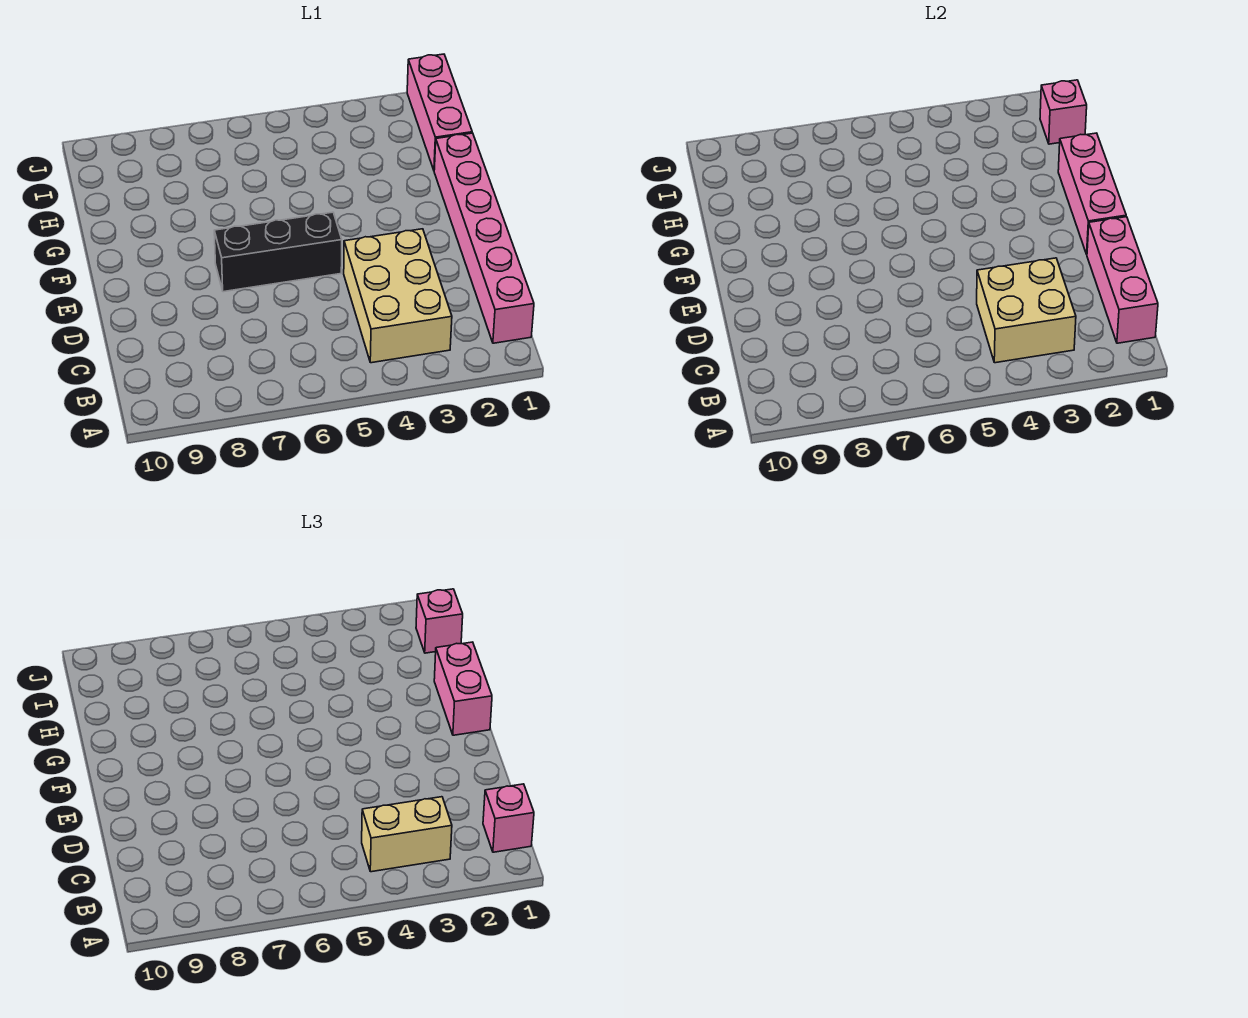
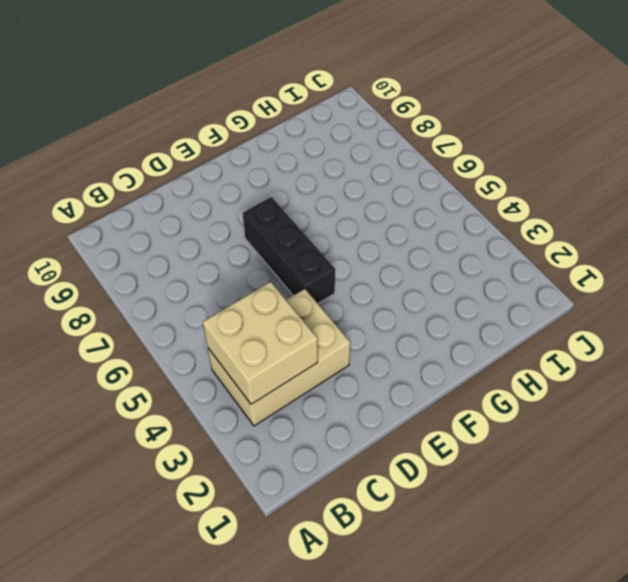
none -> pink brick B1:G1 level 1
none -> pink brick H1:J1 level 1
none -> pink brick B1:D1 level 2

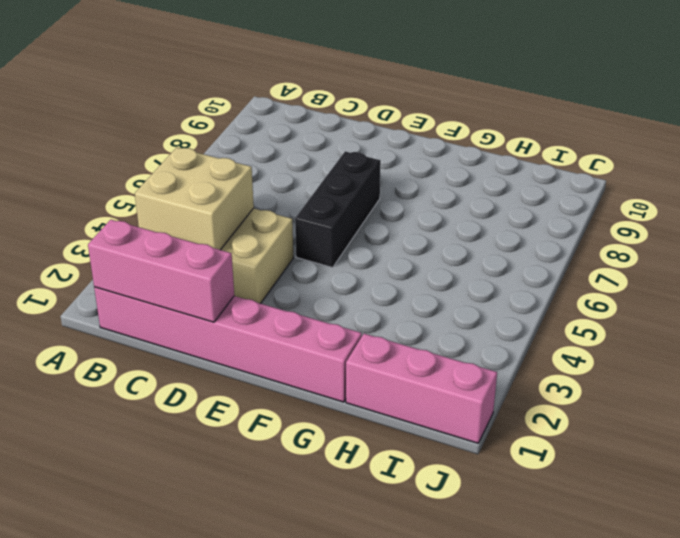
none -> pink brick E1:G1 level 2
none -> pink brick I1 level 2
none -> pink brick B1 level 3

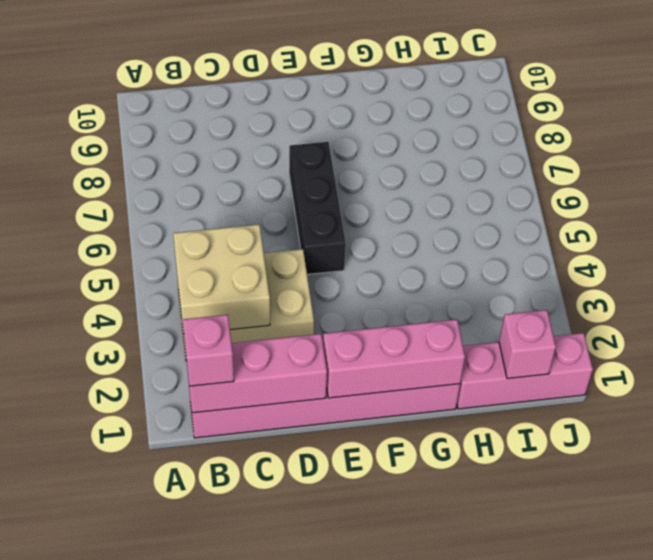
none -> tan brick B3:B4 level 3
none -> pink brick F1:G1 level 3
none -> pink brick I1 level 3

